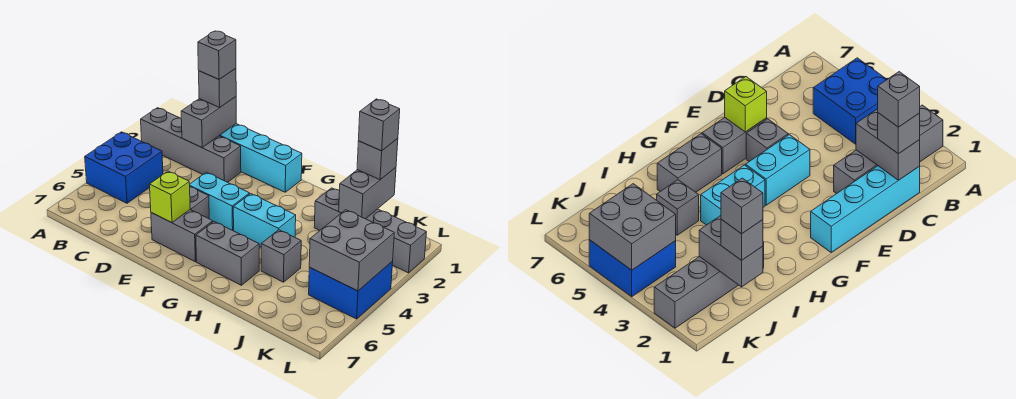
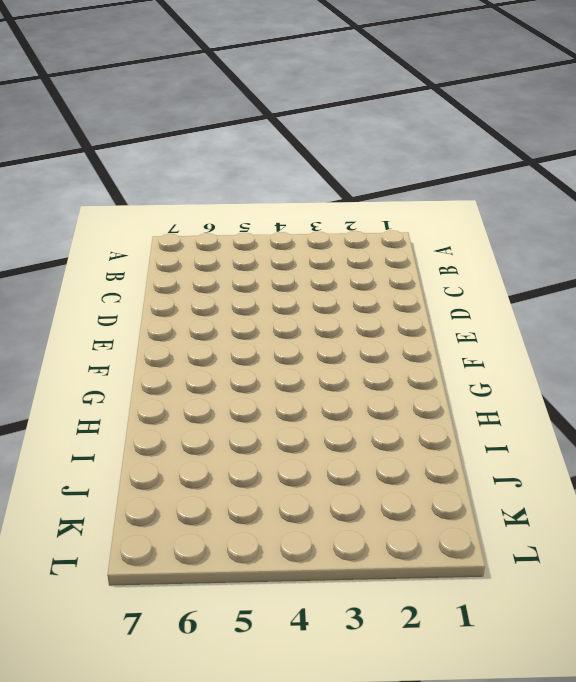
none -> grey brick A2:D2 level 1
none -> blue brick A4:B5 level 1
none -> cyan brick C1:F1 level 1

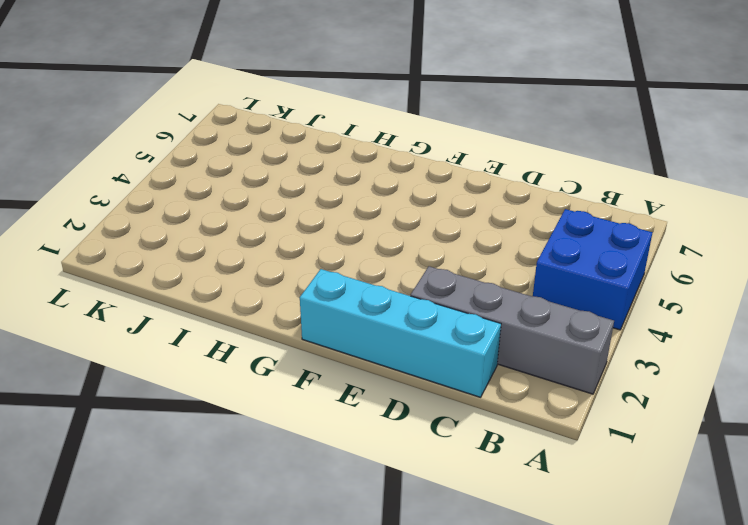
none -> cyan brick E4:F4 level 1
none -> grey brick E5 level 1
none -> grey brick E6:F6 level 1

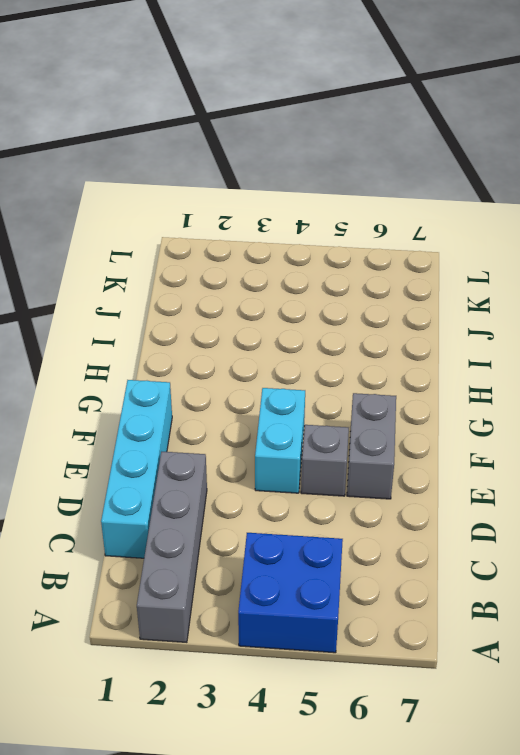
none -> cyan brick G4:H4 level 1
none -> grey brick G6:H6 level 1
none -> grey brick I2:L2 level 1

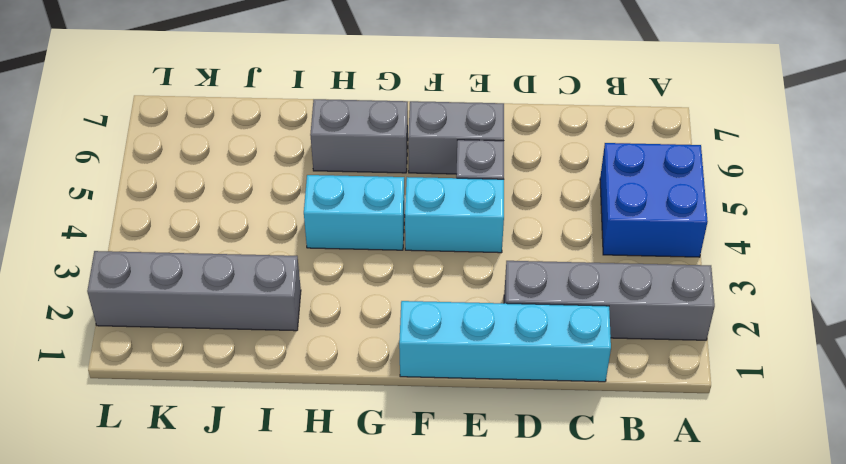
none -> grey brick I5 level 1
none -> blue brick K4:L5 level 1
none -> grey brick C1:C2 level 2

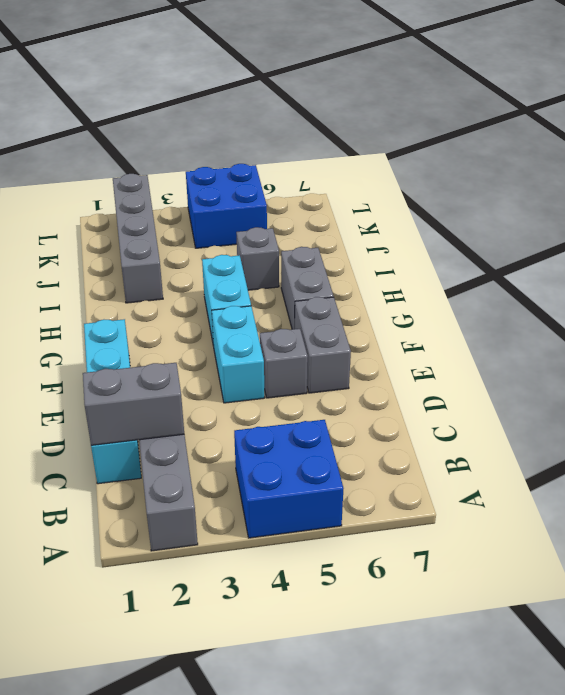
none -> lime brick E6 level 2
none -> grey brick J1:J2 level 2
none -> grey brick K4:L5 level 2

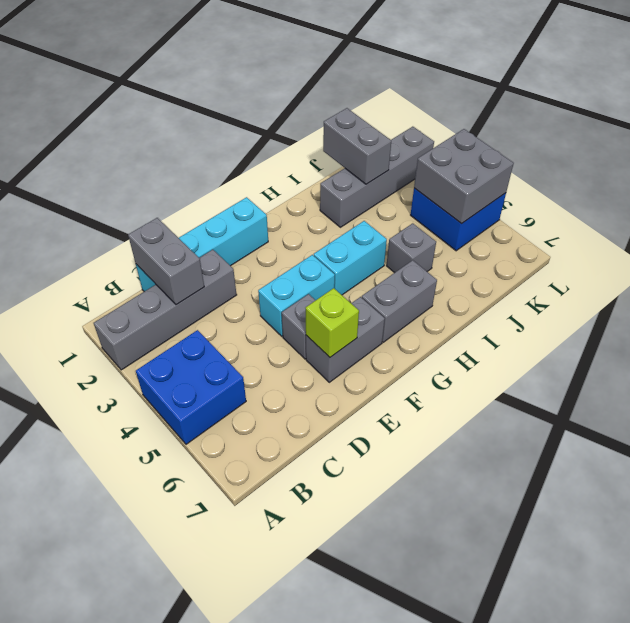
none -> grey brick C1 level 3
none -> grey brick J1 level 3
none -> grey brick C1 level 4

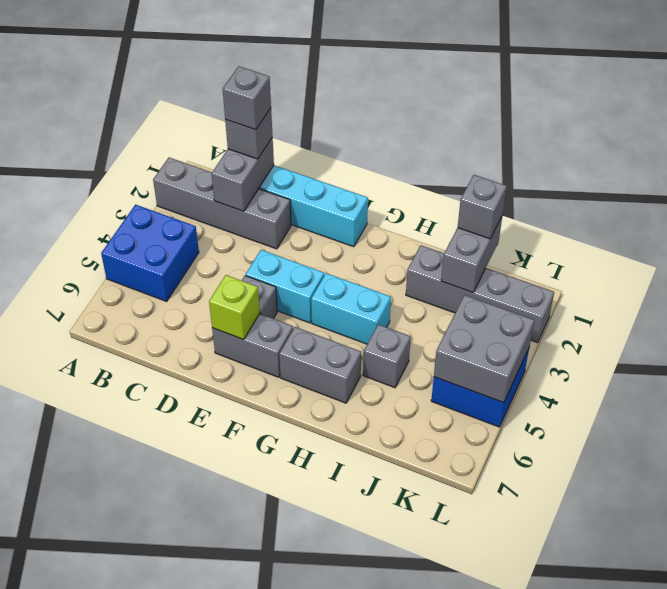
none -> grey brick J1 level 4

